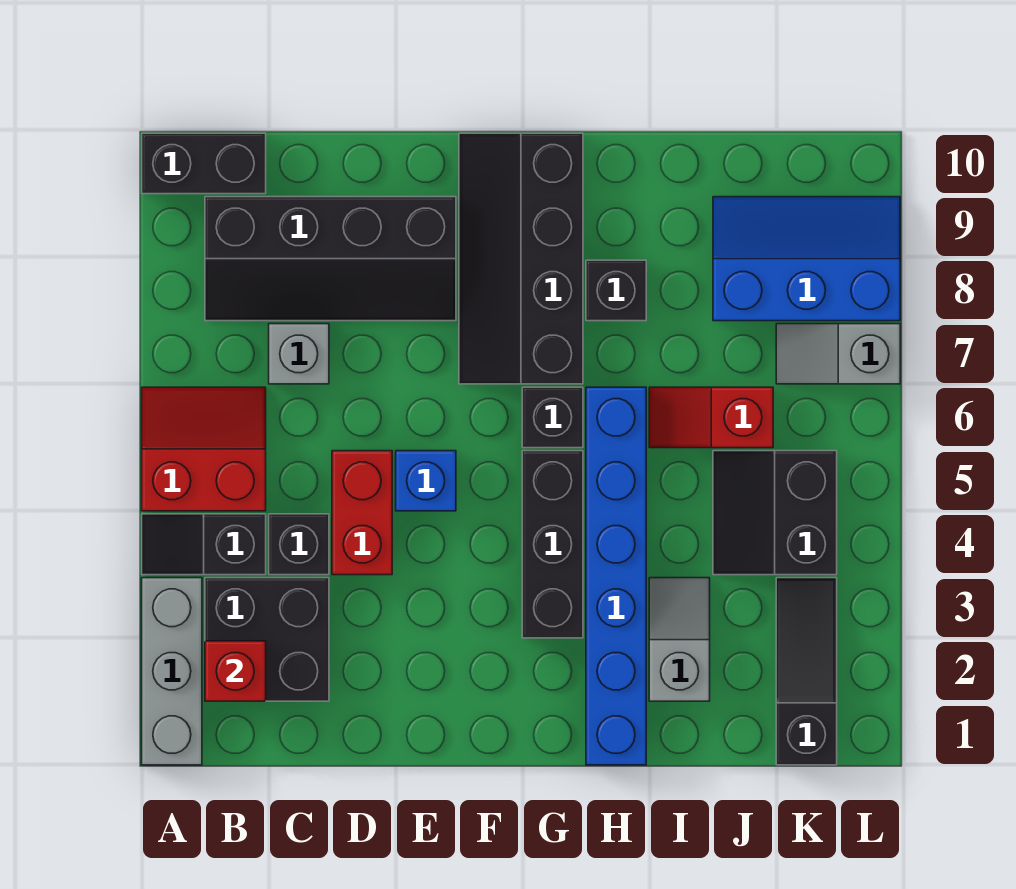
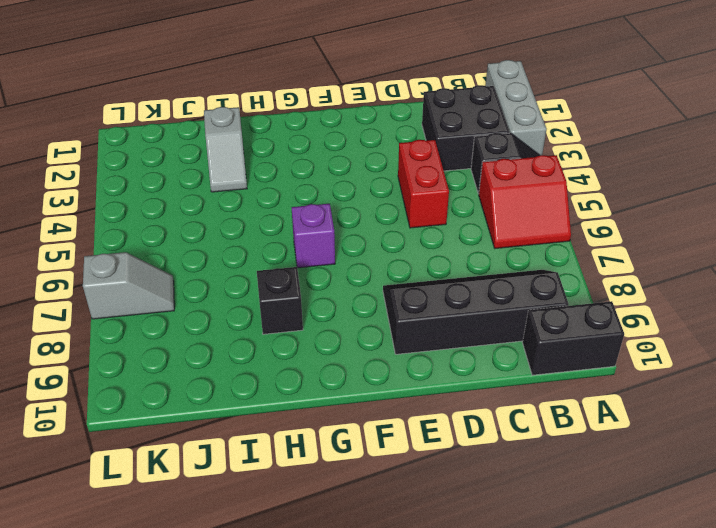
purple brick G6 level 1 -> black brick G6 level 1
none -> black brick C4 level 1
none -> grey brick C7 level 1
none -> blue brick E5 level 1

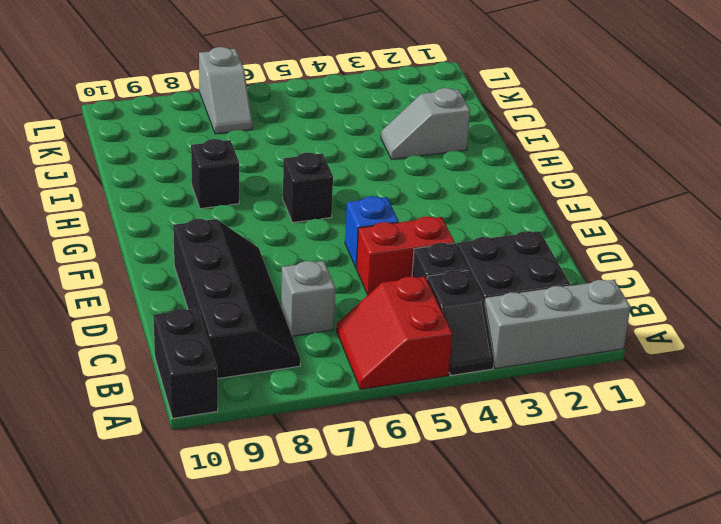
none -> black slope F7:G10 level 1 top G
none -> black brick G3:G5 level 1
none -> blue brick H1:H6 level 1

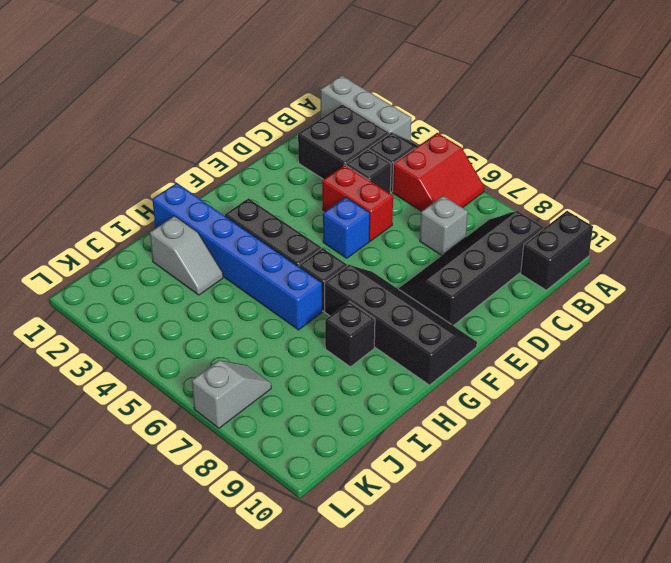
none -> red slope I6:J6 level 1 top J
none -> black slope J4:K5 level 1 top K
none -> blue slope J8:L9 level 1 top 8

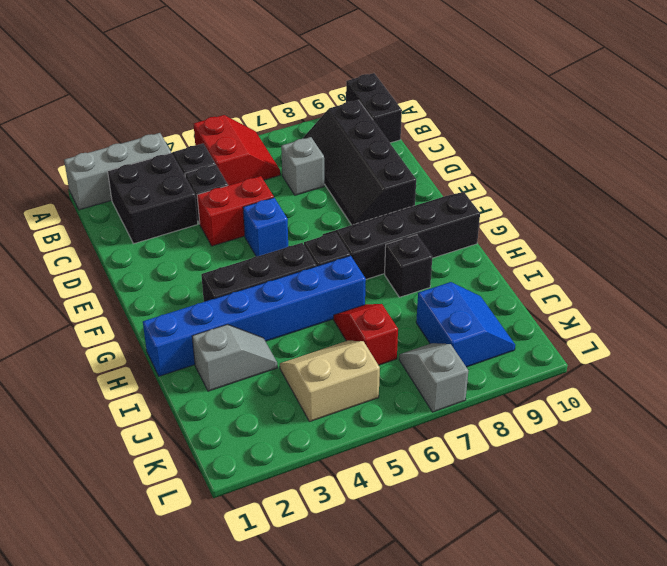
tan slope J4:K5 level 1 top K -> black slope J4:K5 level 1 top K
blue slope J8:K9 level 1 top 8 -> blue slope J8:L9 level 1 top 8
none -> black slope K1:K3 level 1 top 1
none -> red brick B2 level 2

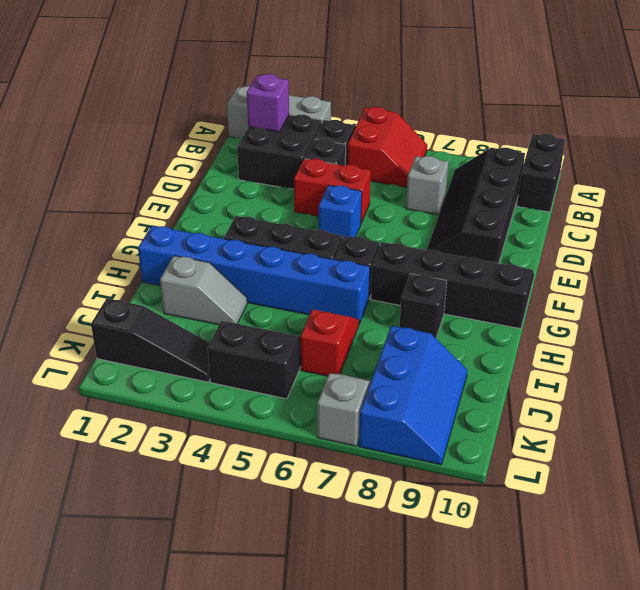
purple brick B2 level 2 -> red brick B2 level 2

